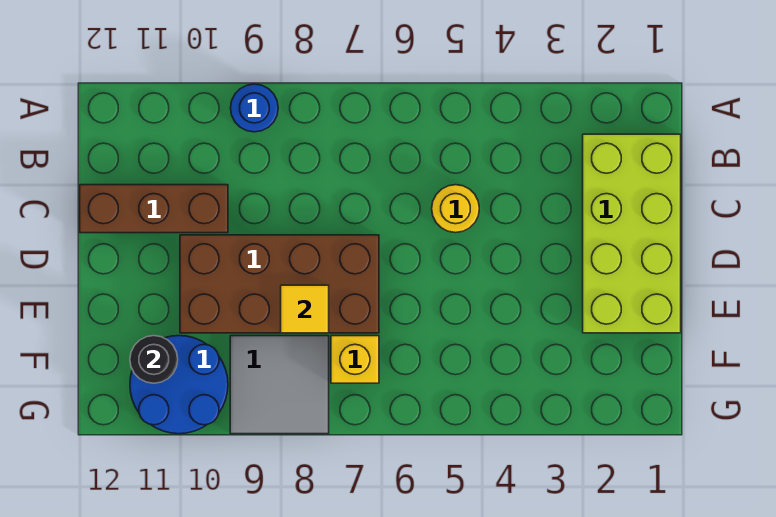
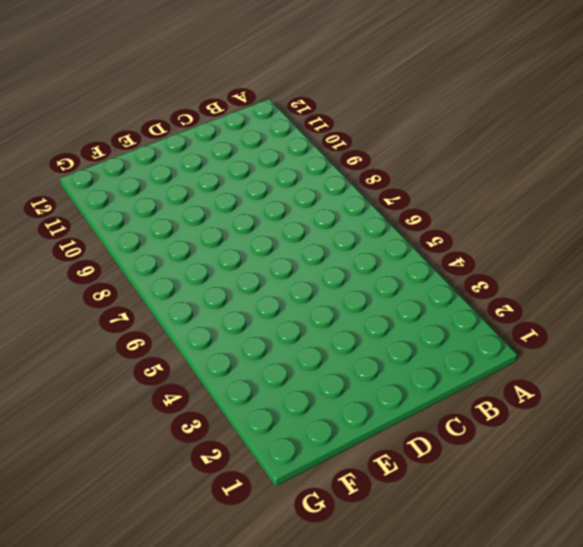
none -> blue round brick A9 level 1
none -> lime brick B1:E2 level 1

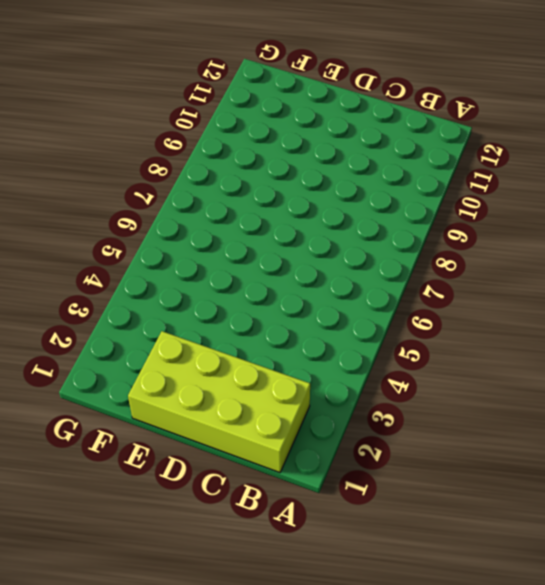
none -> blue round brick A9 level 1
none -> yellow round brick C5 level 1

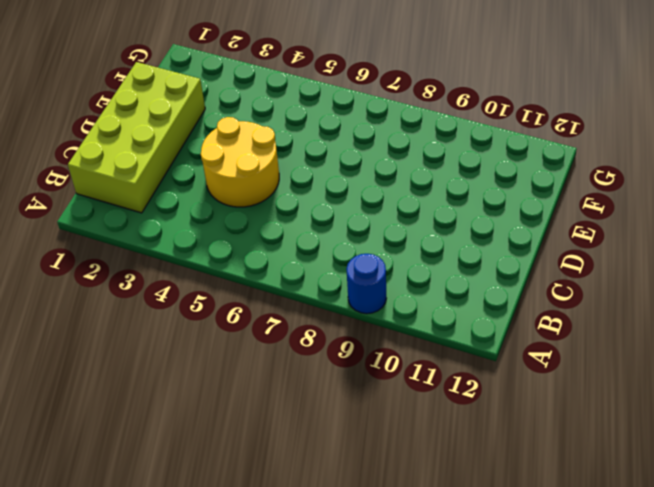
yellow round brick C4:D5 level 1 -> yellow round brick C5 level 1
none -> brown brick C10:C12 level 1
none -> brown brick D7:E10 level 1

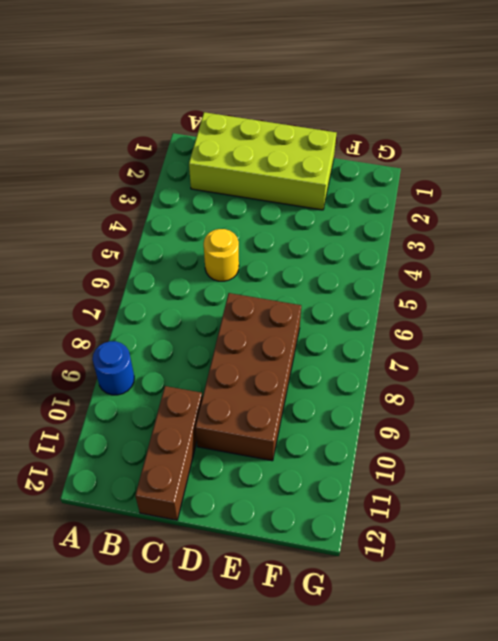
none -> yellow brick F7 level 1
none -> grey tile F8:G9 level 1

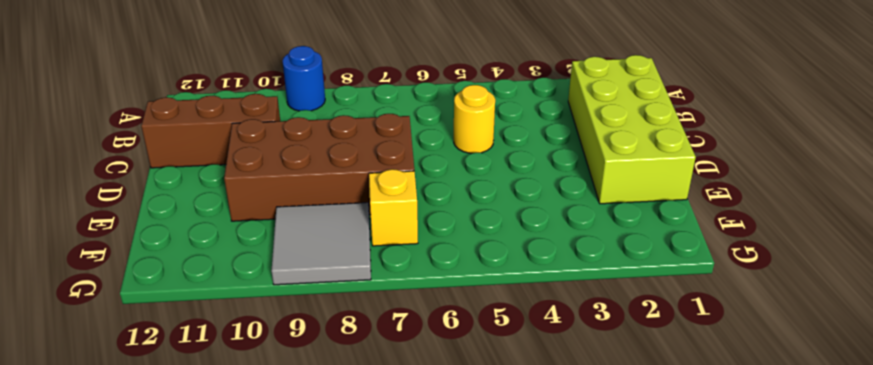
none -> blue round brick F10:G11 level 1
none -> yellow tile E8 level 2

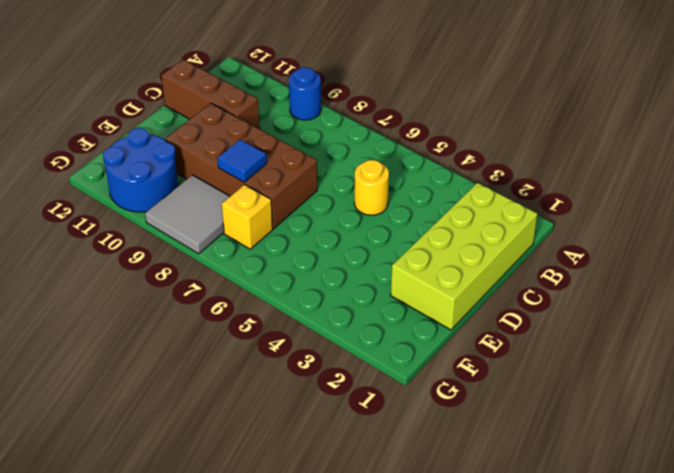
blue tile E8 level 2 -> yellow tile E8 level 2
none -> black round brick F11 level 2

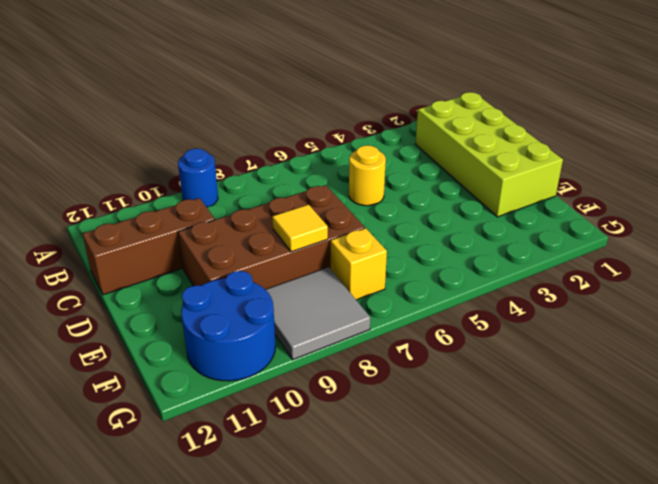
none -> black round brick F11 level 2

